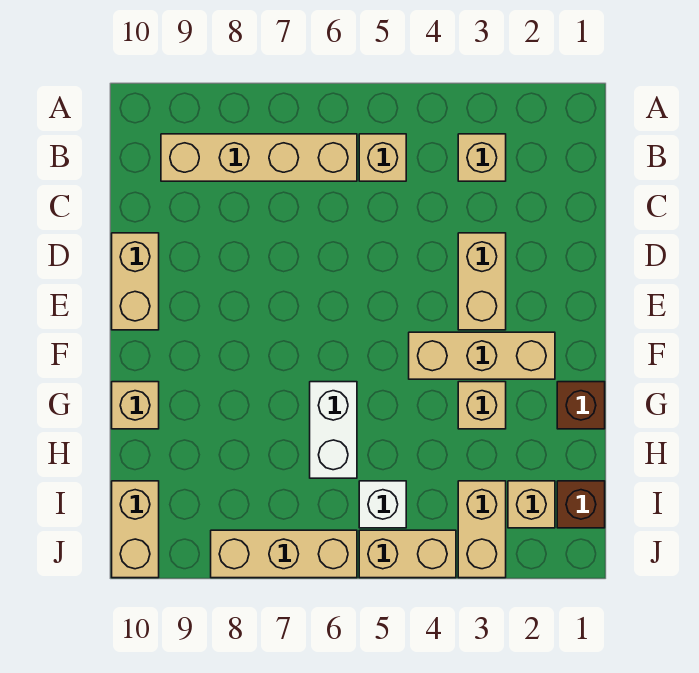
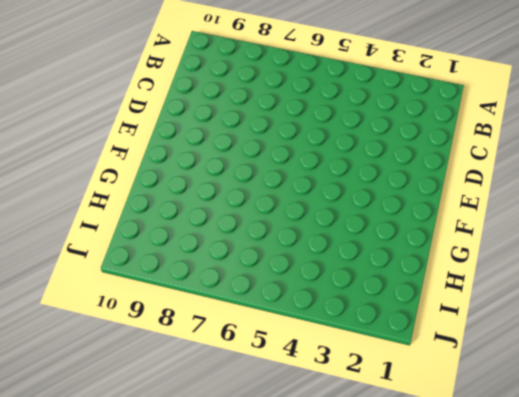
none -> tan brick B3 level 1
none -> tan brick B5 level 1
none -> tan brick B6:B9 level 1

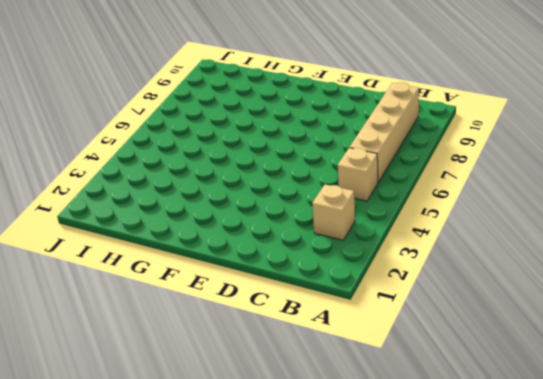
none -> tan brick D3:E3 level 1
none -> tan brick D10:E10 level 1
none -> tan brick F2:F4 level 1

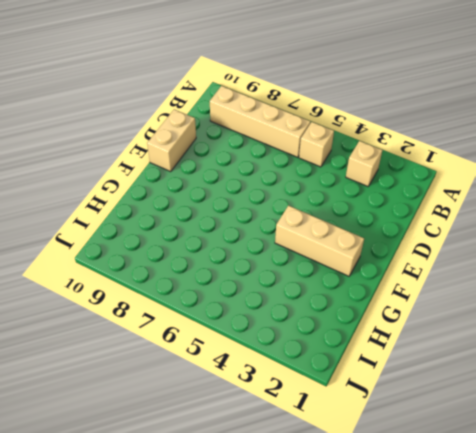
none -> tan brick D3:E3 level 1
none -> brown brick G1 level 1
none -> tan brick G3 level 1

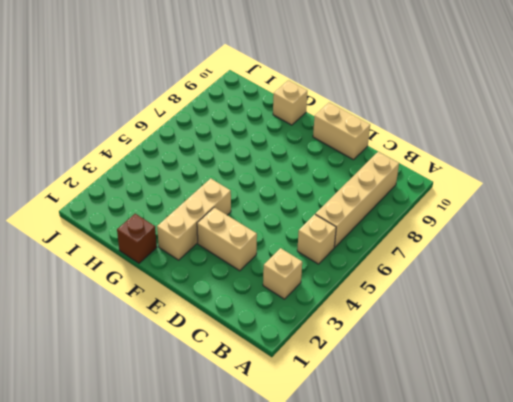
none -> tan brick G3 level 1
none -> white brick G6:H6 level 1
none -> brown brick I1 level 1

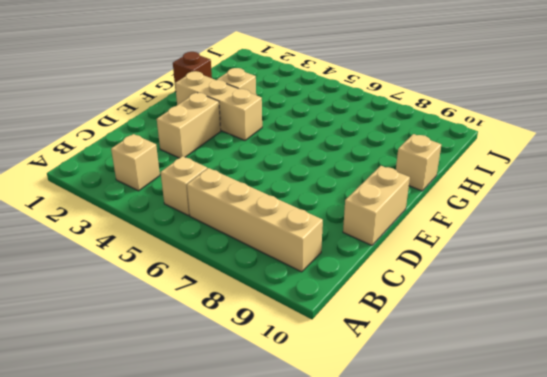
none -> white brick G6:H6 level 1
none -> brown brick I1 level 1
none -> tan brick I2 level 1

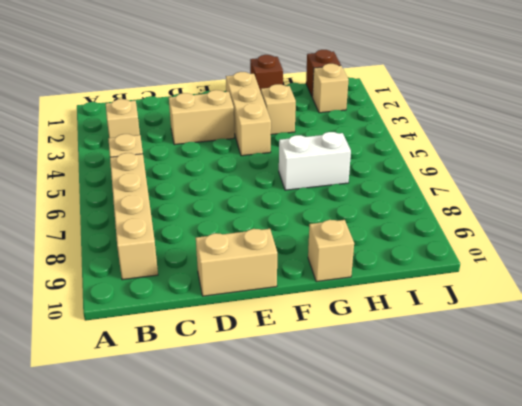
none -> tan brick I3:J3 level 1
none -> white brick I5 level 1
none -> tan brick I10:J10 level 1

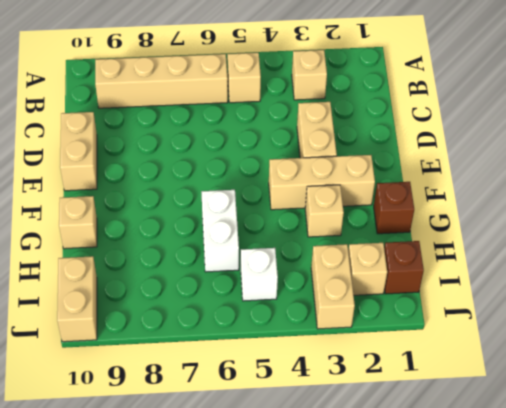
none -> tan brick J4:J5 level 1
none -> tan brick J6:J8 level 1

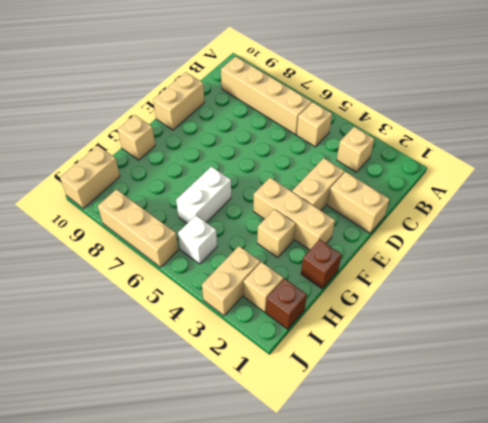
tan brick D1:D2 level 1 -> tan brick J4:J5 level 1

